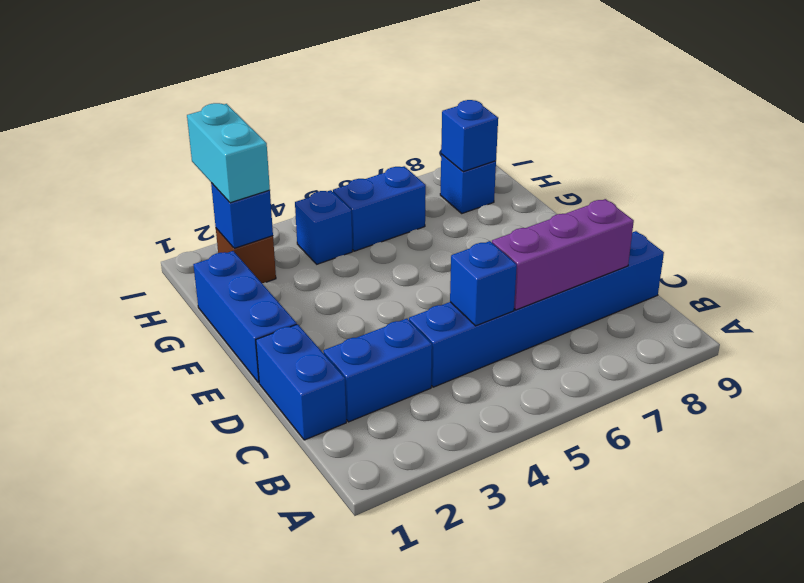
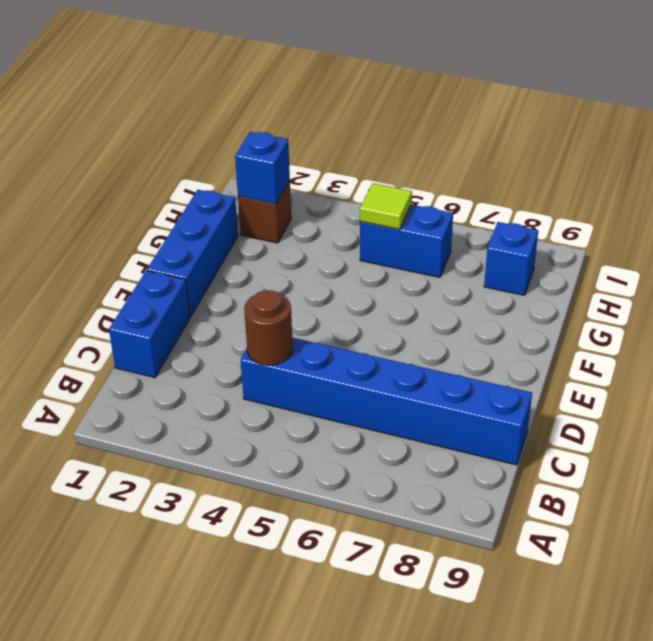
brown round brick C4 level 2 -> none
lime tile H5 level 2 -> none
none -> blue brick C2:C3 level 1
none -> blue brick H4 level 1
none -> blue brick C5 level 2

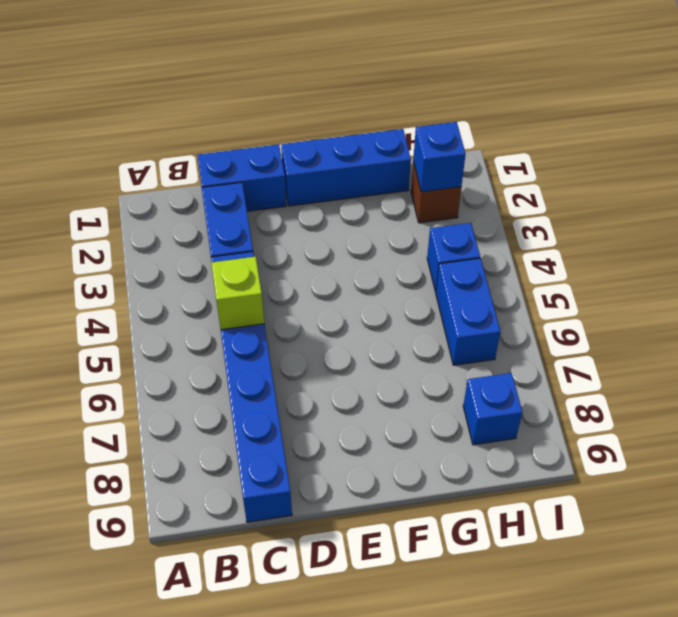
lime brick C5 level 2 -> blue brick C5 level 2
none -> purple brick C6:C8 level 2
none -> blue brick H8 level 2
none -> cyan brick H2:I2 level 3

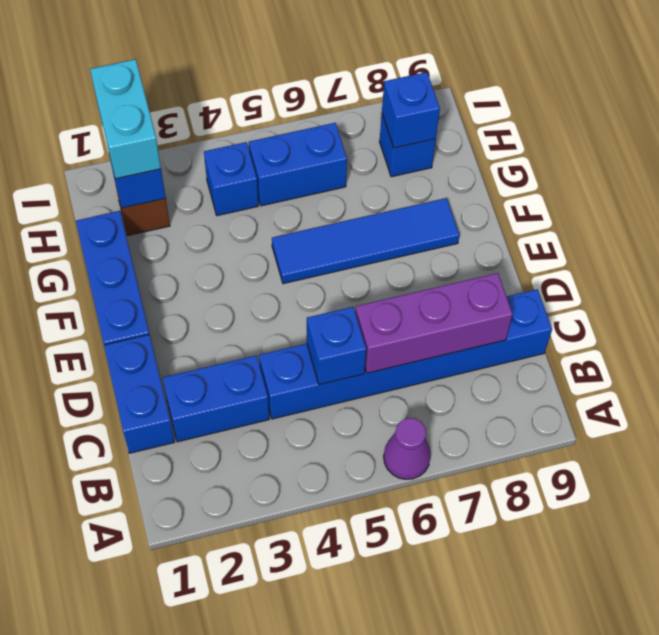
purple cone A6 level 1 -> none
blue tile F5:F8 level 1 -> none

